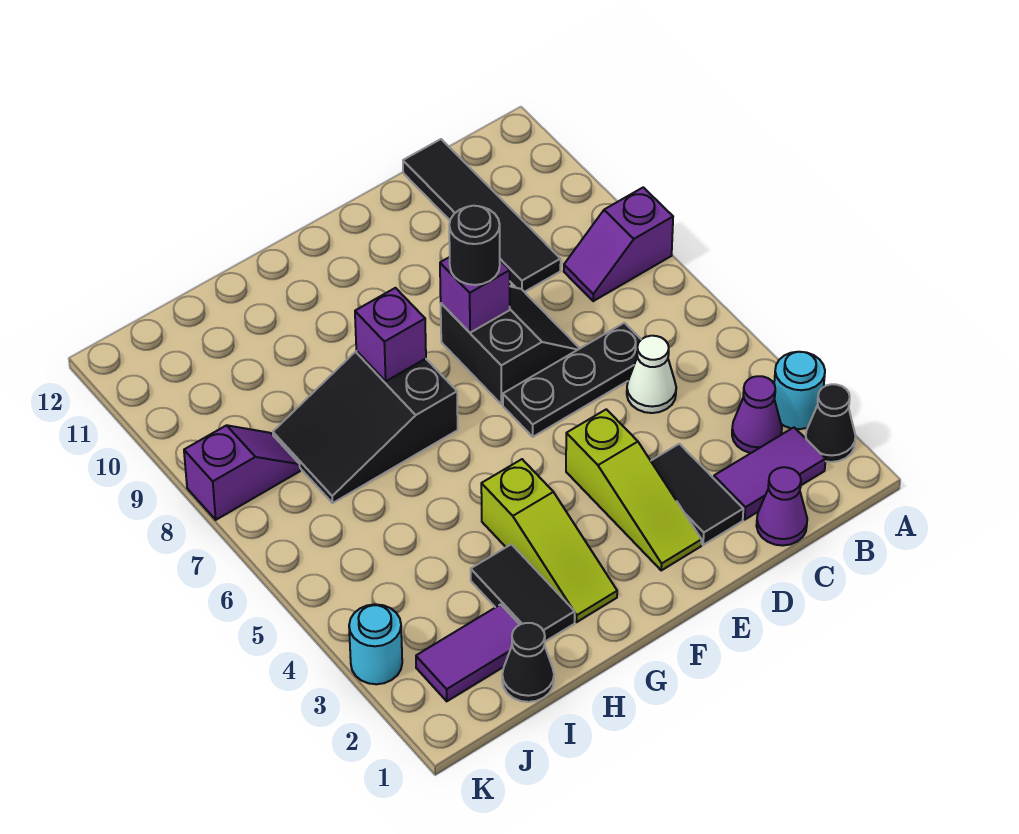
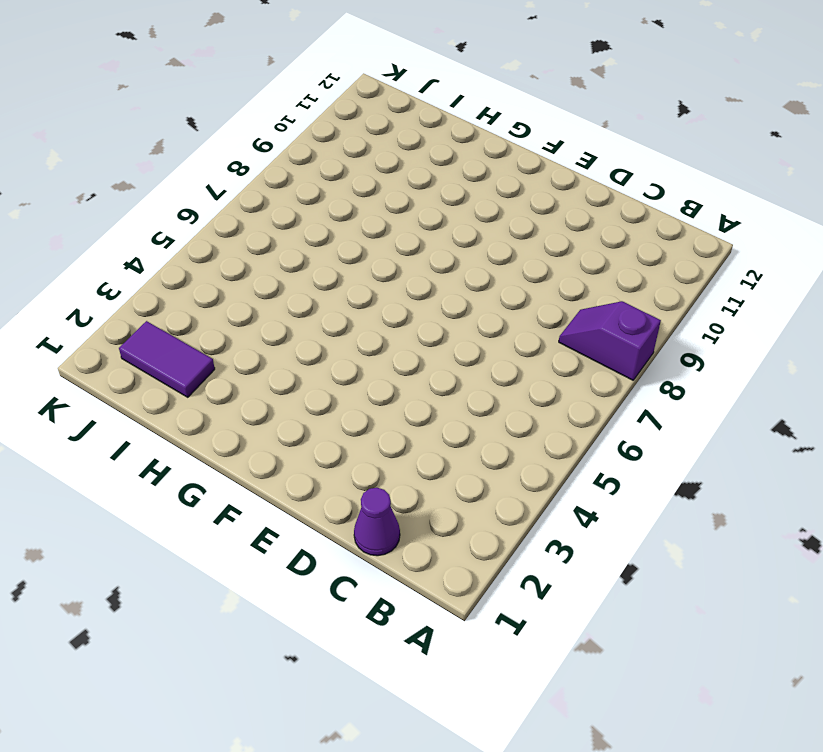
none -> black cone A2 level 1
none -> cyan round brick A3 level 1
none -> purple tile B2:C2 level 1

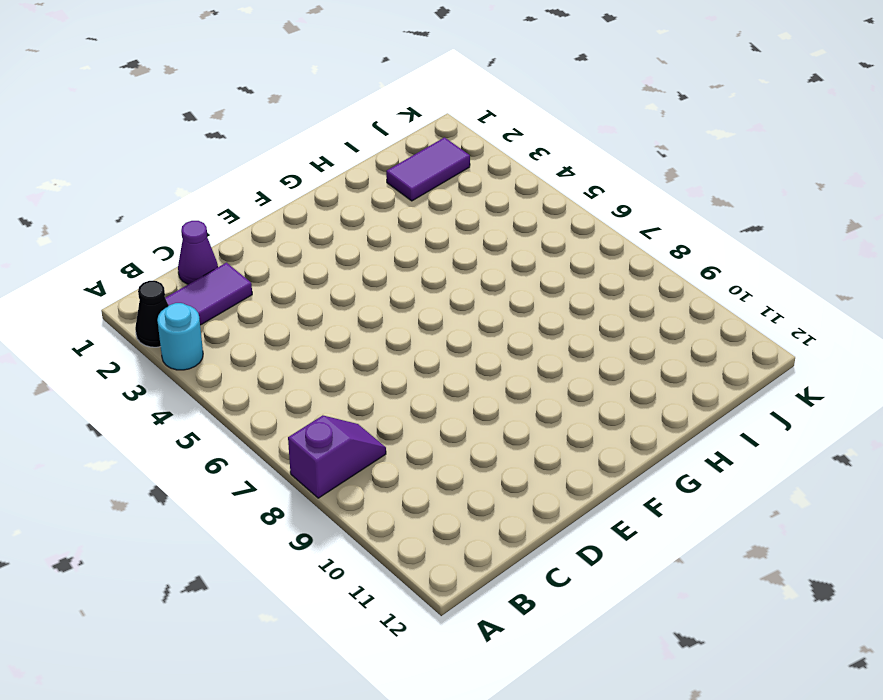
none -> purple cone B3 level 1
none -> white cone C5 level 1
none -> black plate C6:E6 level 1

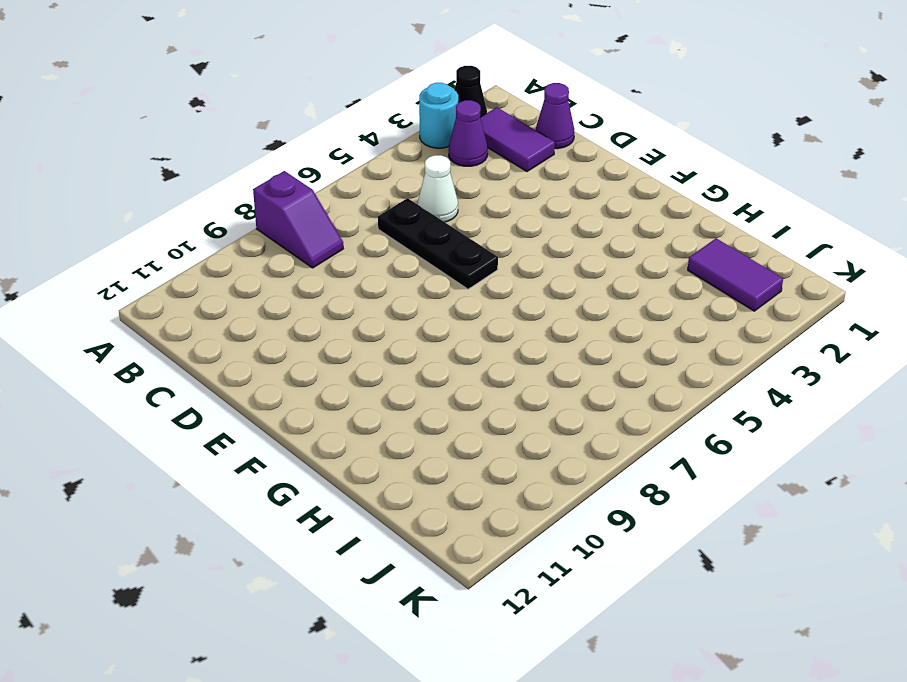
none -> black tile C9:C12 level 1
none -> black tile D2:D3 level 1
none -> black slope D7:E8 level 1 top E

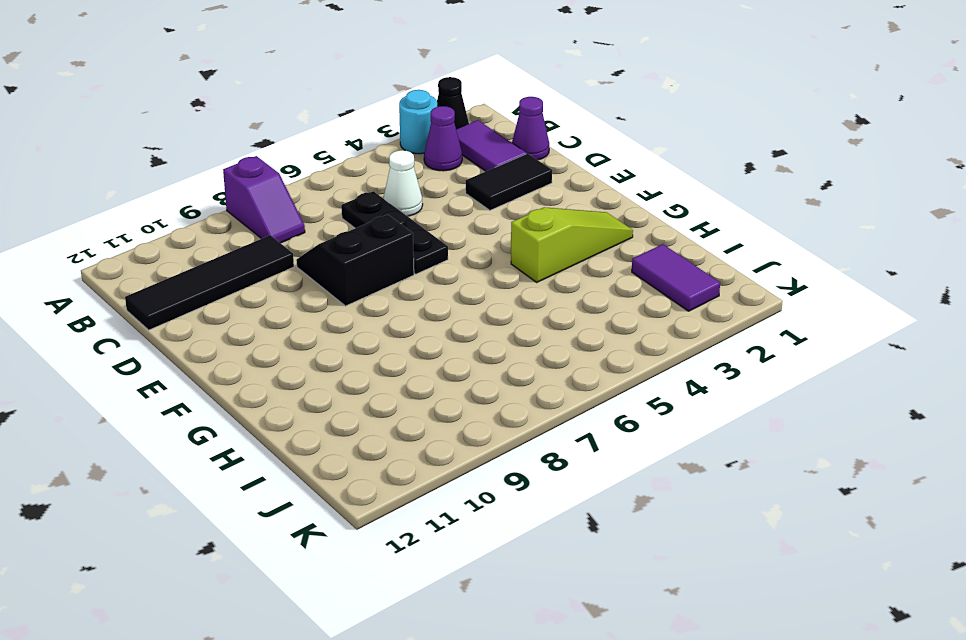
none -> lime slope E2:E4 level 1 top 4
none -> black slope G7:I8 level 1 top G
none -> black tile H2:H3 level 1

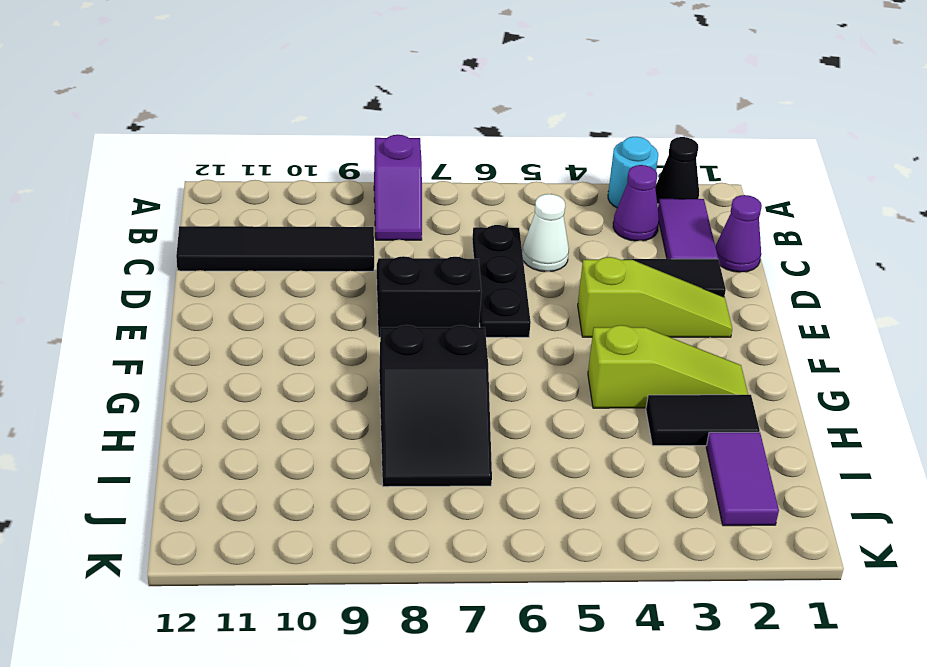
none -> black cone I1 level 1
none -> purple slope J8:K8 level 1 top K
none -> cyan round brick K3 level 1

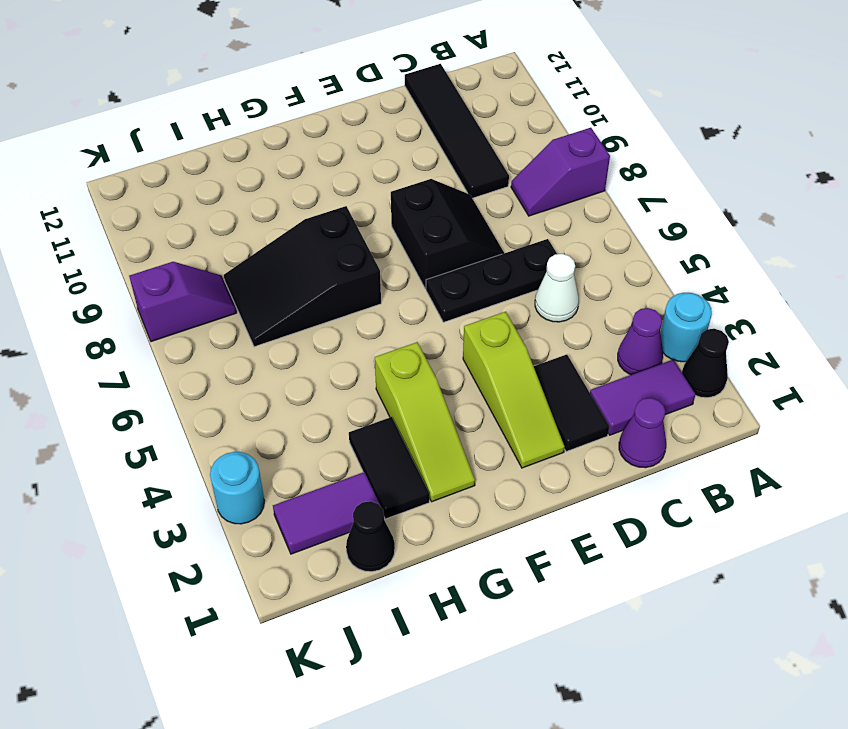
none -> purple brick E8 level 2
none -> purple brick G8 level 2
none -> black round brick E8 level 3

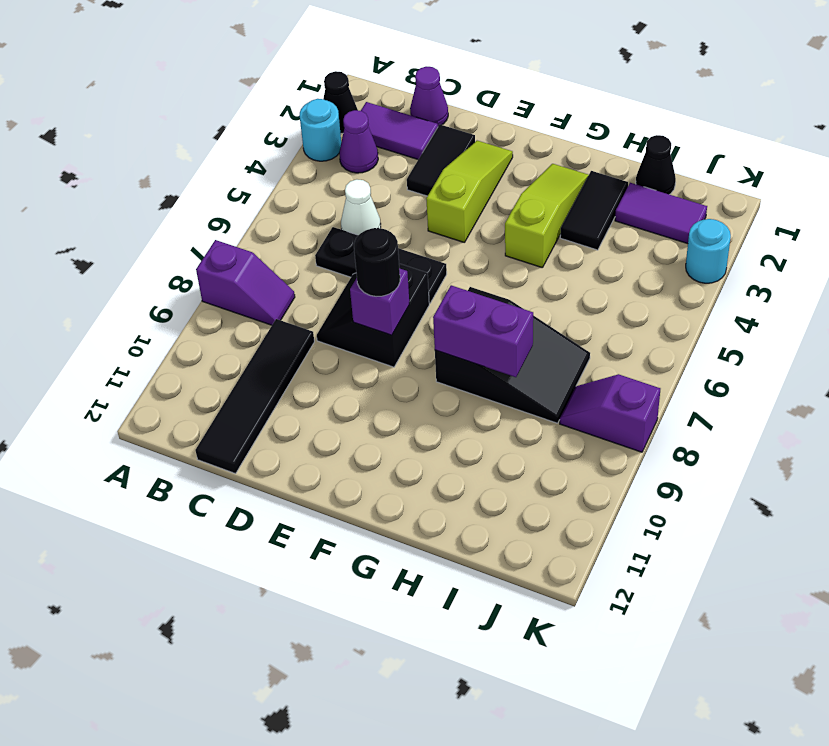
purple brick G8:H8 level 2 -> purple brick G8 level 2

